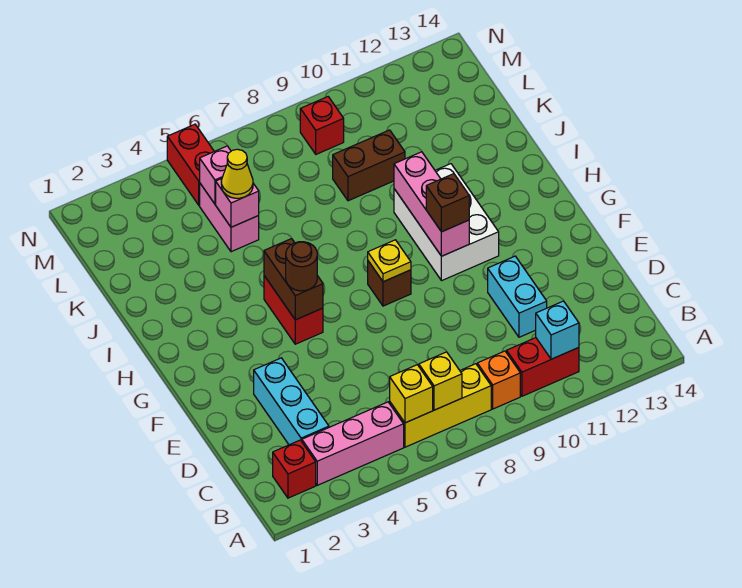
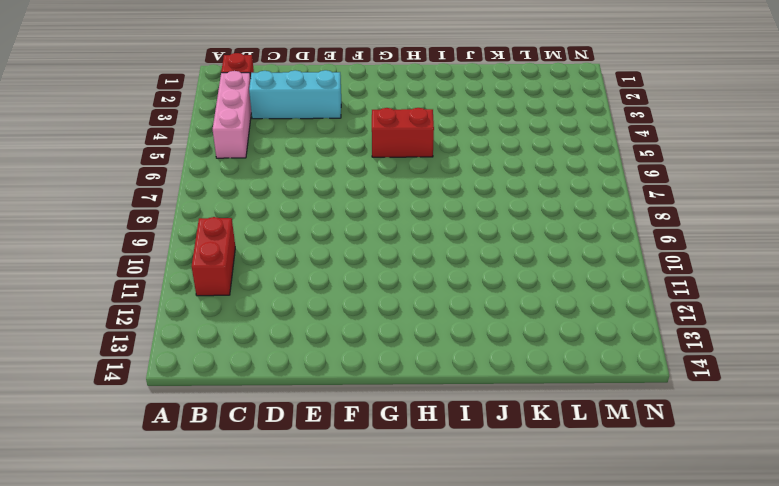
none -> yellow brick B6:B8 level 1
none -> orange brick B9 level 1
none -> cyan brick D11:E11 level 1

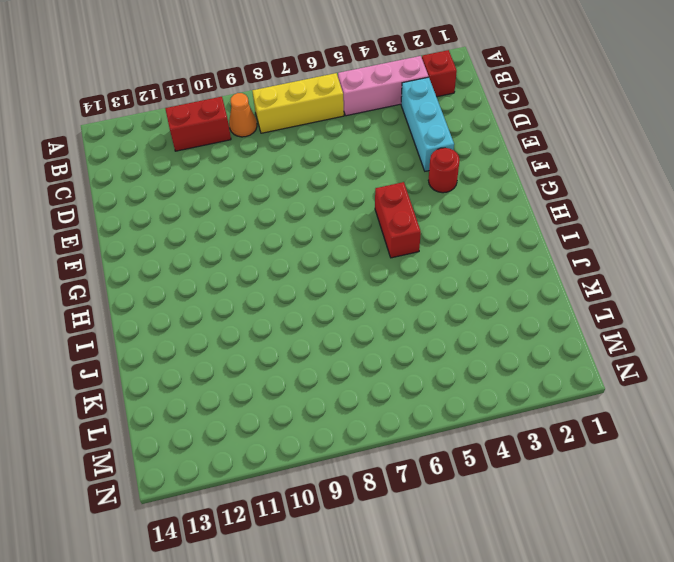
orange cone B9 level 1 -> orange brick B9 level 1
red round brick F3 level 1 -> none
none -> cyan brick D11:E11 level 1
none -> brown brick G8 level 1
none -> white brick G10:I11 level 1

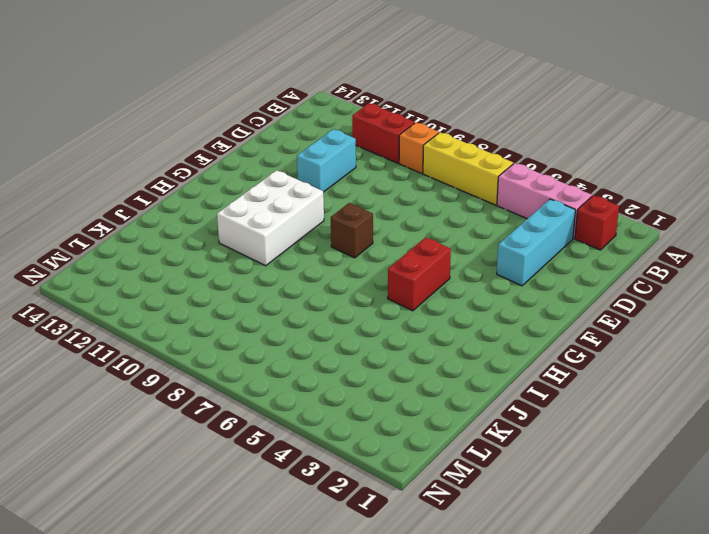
none -> pink brick K5:L5 level 1
none -> brown brick K9:K10 level 1
none -> red brick M5:N5 level 1

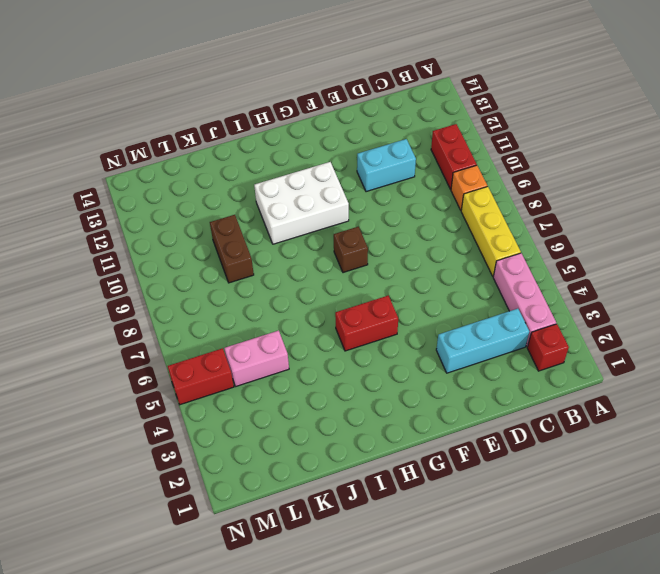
none -> red brick M9 level 1
none -> yellow brick B6 level 2
none -> yellow brick B7 level 2

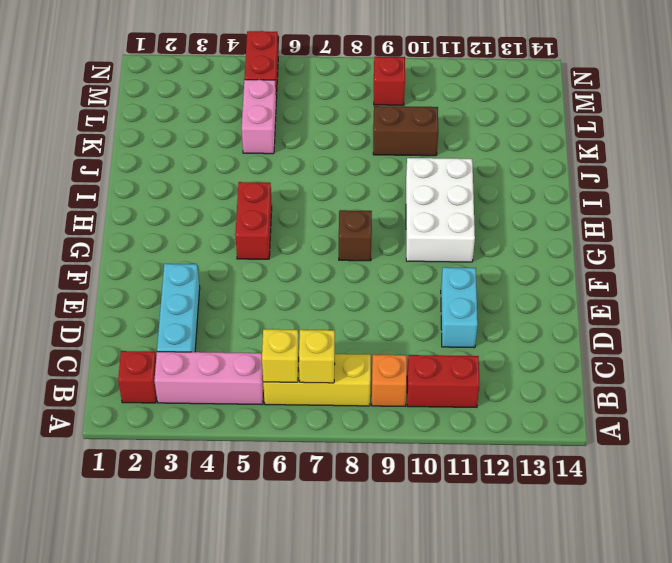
none -> cyan brick B11 level 2
none -> brown brick G5:H5 level 2
none -> yellow plate G8 level 2

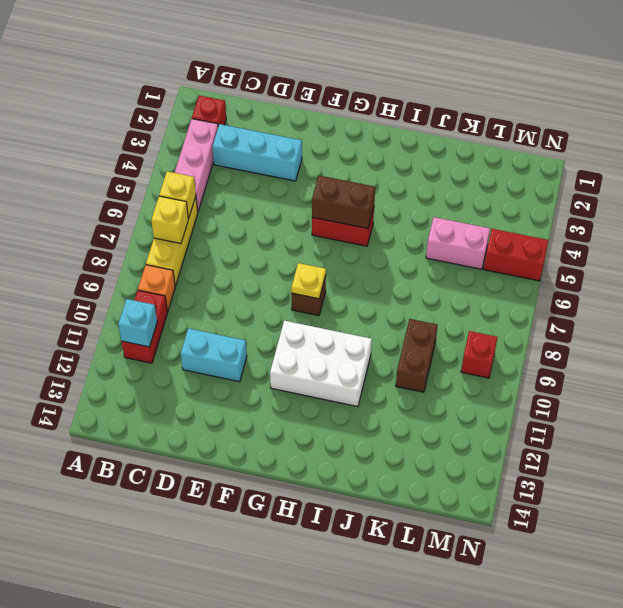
none -> pink brick G10:I10 level 2
none -> pink brick K5 level 2
none -> pink brick L5 level 2

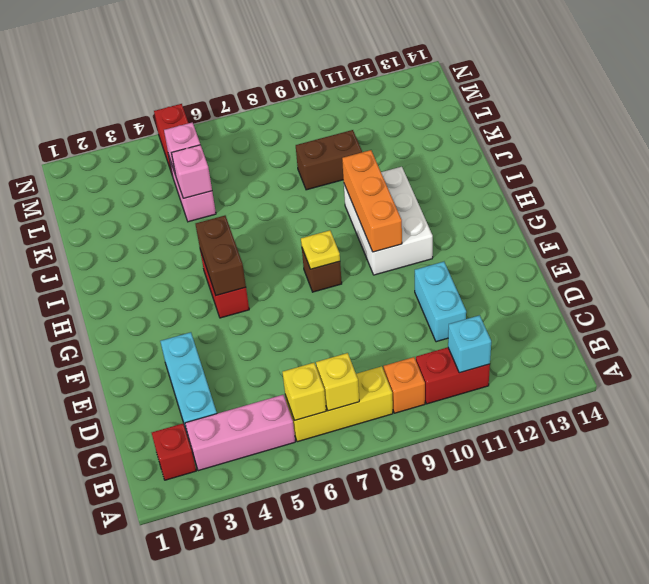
orange brick G10:I10 level 2 -> pink brick G10:I10 level 2
none -> red brick M9 level 1
none -> brown round brick G5 level 3
none -> brown brick G10 level 3

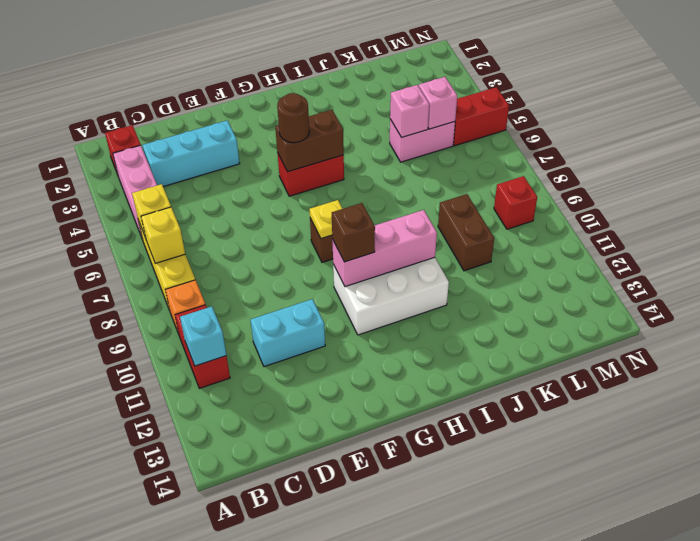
none -> yellow cone K5 level 3

